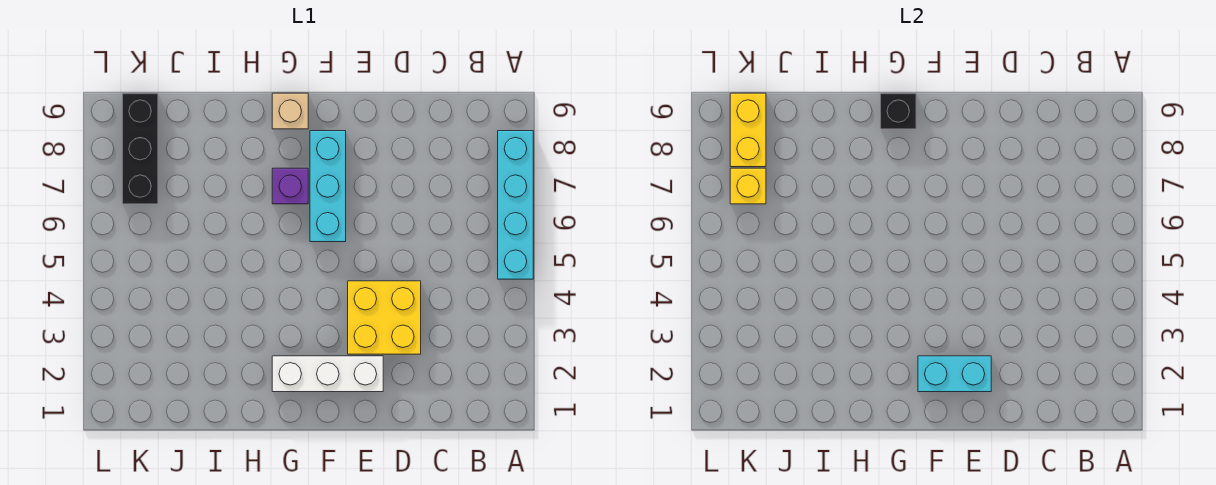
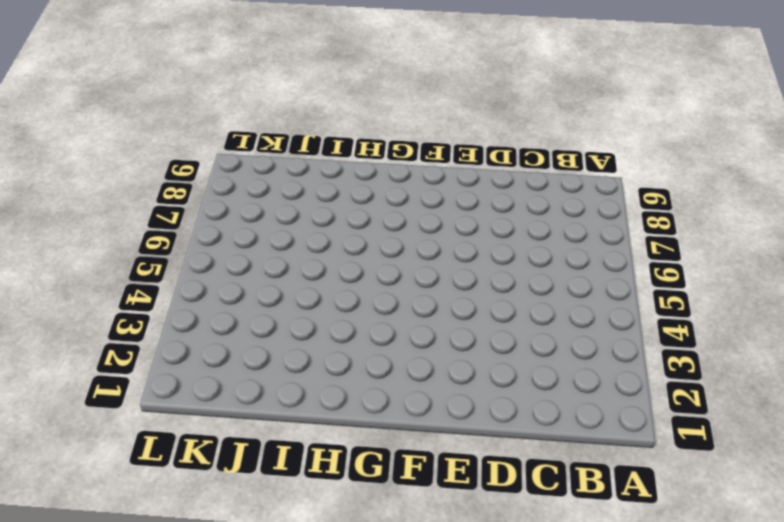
none -> cyan brick A5:A8 level 1
none -> yellow brick D3:E4 level 1

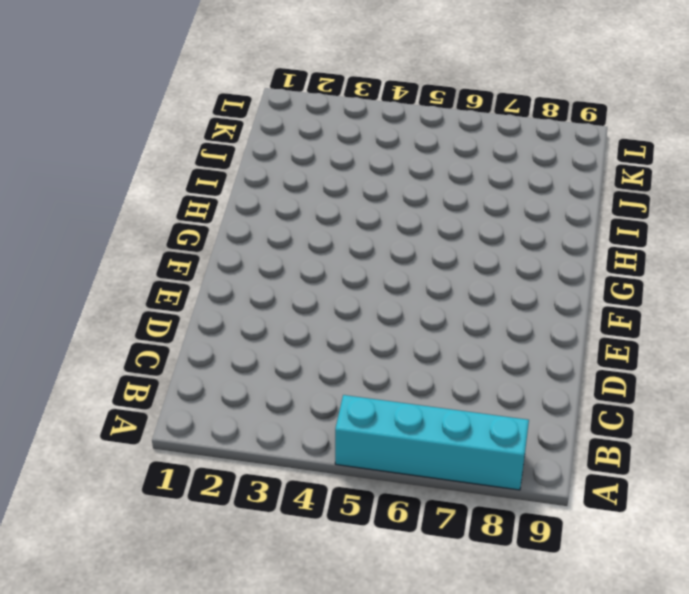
none -> yellow brick D3:E4 level 1
none -> white brick E2:G2 level 1

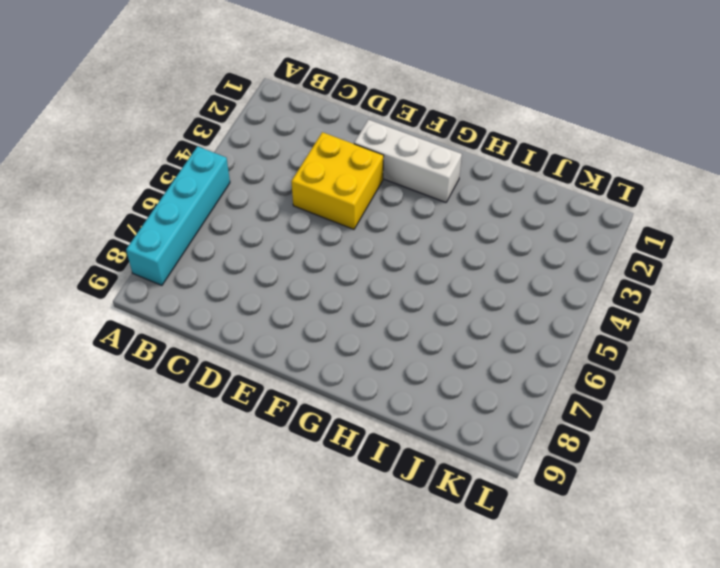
none -> cyan brick F6:F8 level 1
none -> purple brick G7 level 1

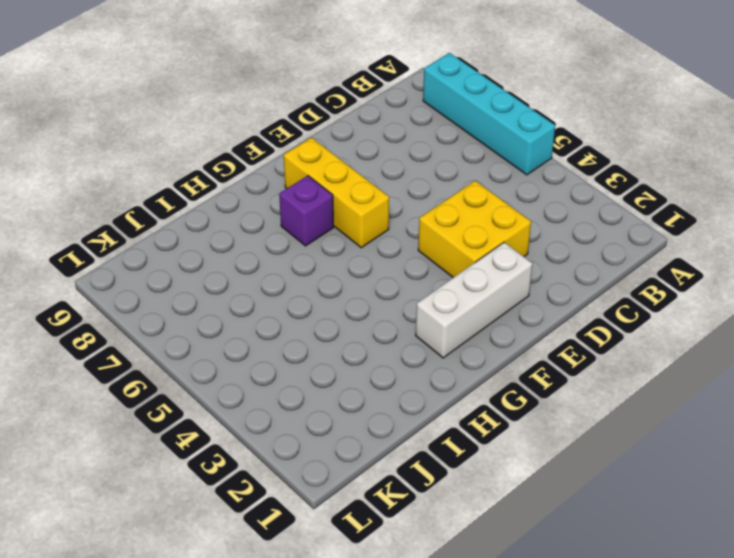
yellow brick F6:F8 level 1 -> cyan brick F6:F8 level 1
none -> tan brick G9 level 1
none -> black brick K7:K9 level 1

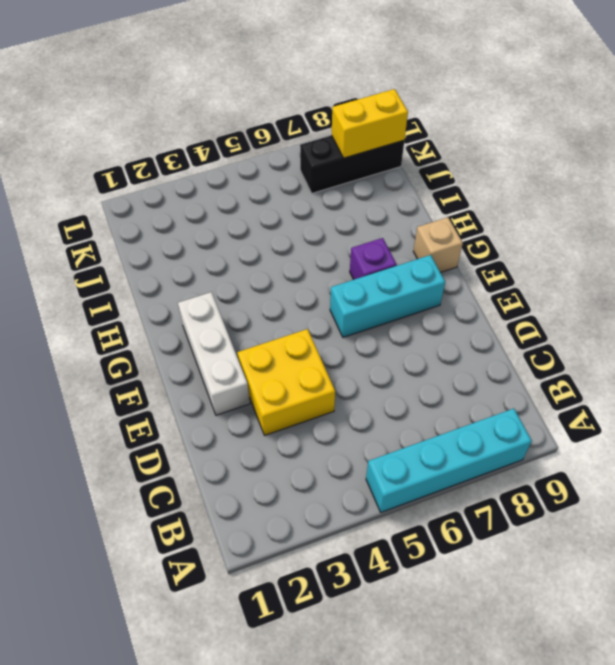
none -> cyan brick E2:F2 level 2
none -> black brick G9 level 2

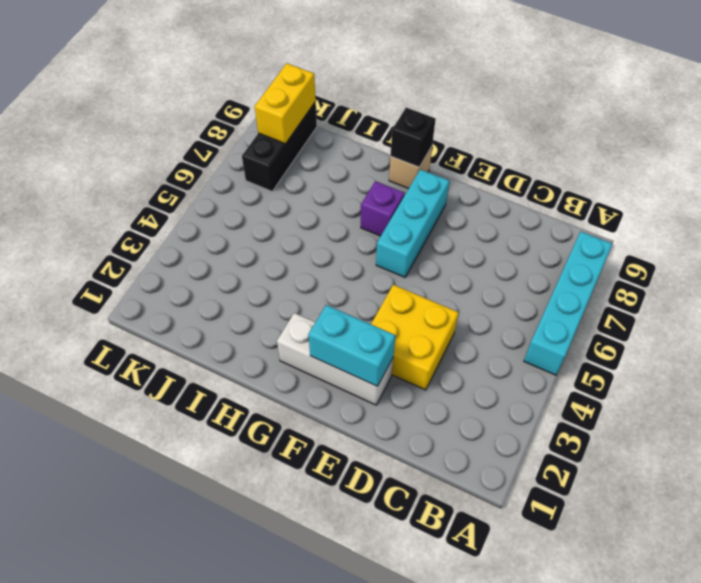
none -> yellow brick K7 level 2

